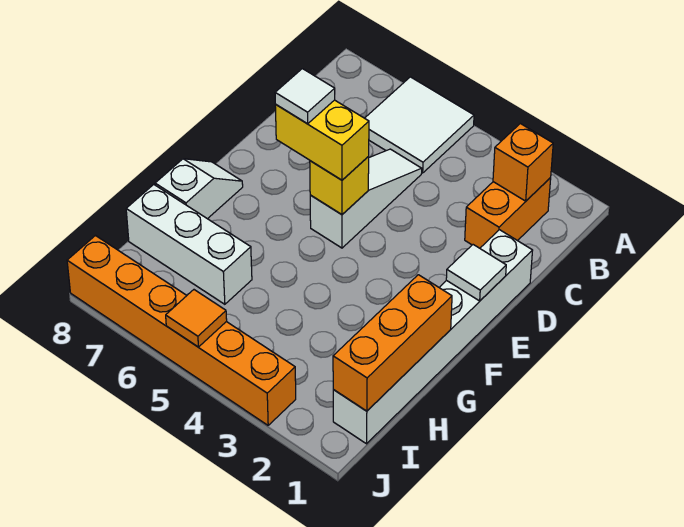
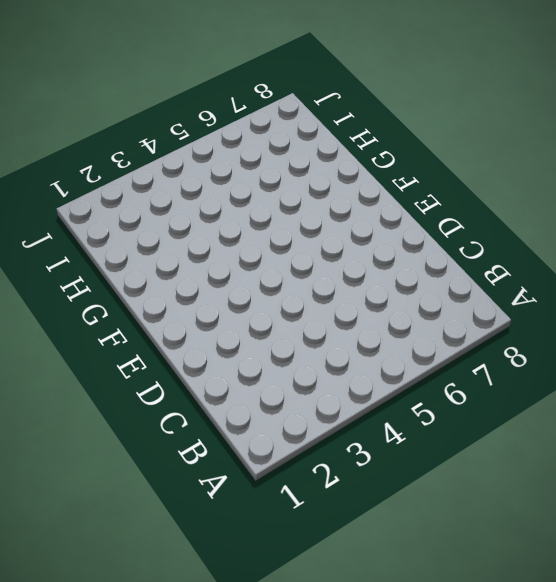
none -> white tile A5:B6 level 1
none -> orange brick B2:C2 level 1
none -> white slope C5:E5 level 1 top E

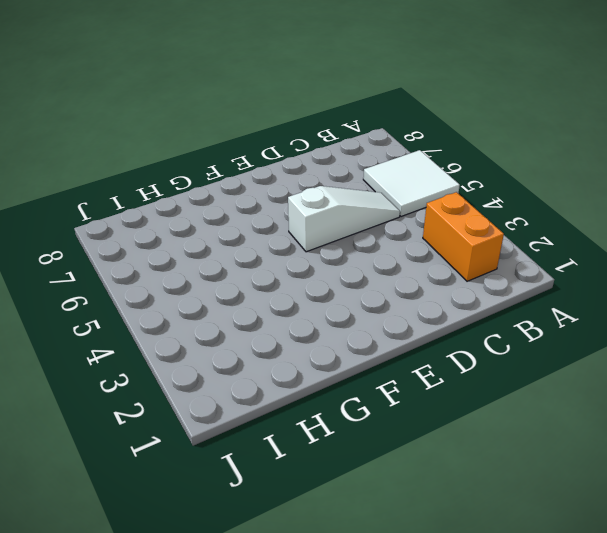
orange brick B2:B3 level 1 -> orange brick B2:C2 level 1
none -> white brick D1:I1 level 1
none -> white slope F8:G8 level 1 top G
none -> white brick H6:H8 level 1

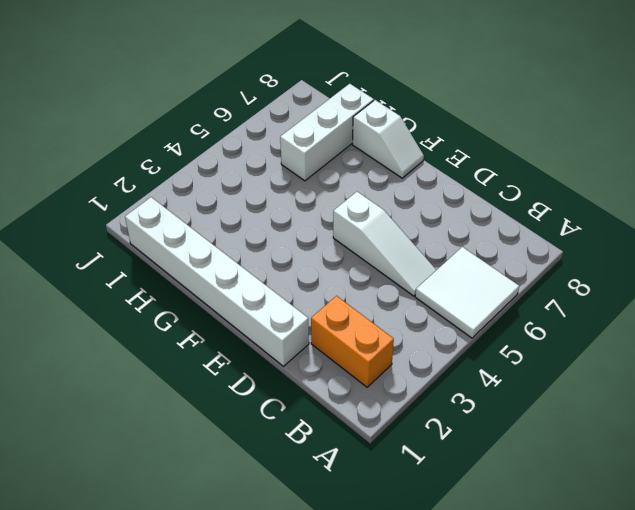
none -> orange brick J3:J8 level 1
none -> orange brick B2 level 2
none -> white tile E1 level 2

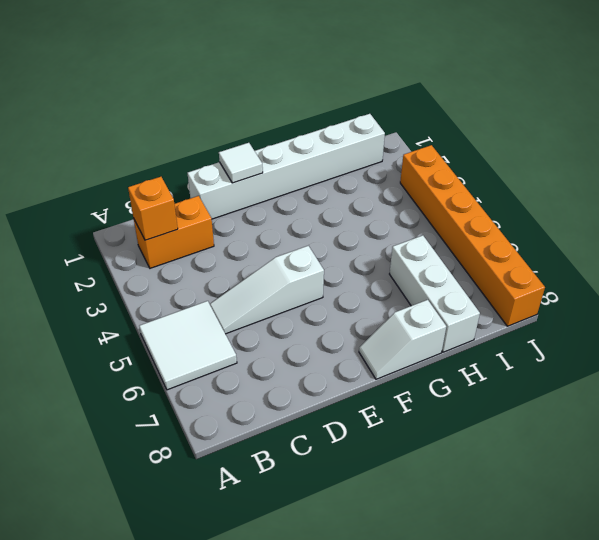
none -> yellow brick E5 level 2
none -> orange brick G1:I1 level 2
none -> orange tile J5 level 2

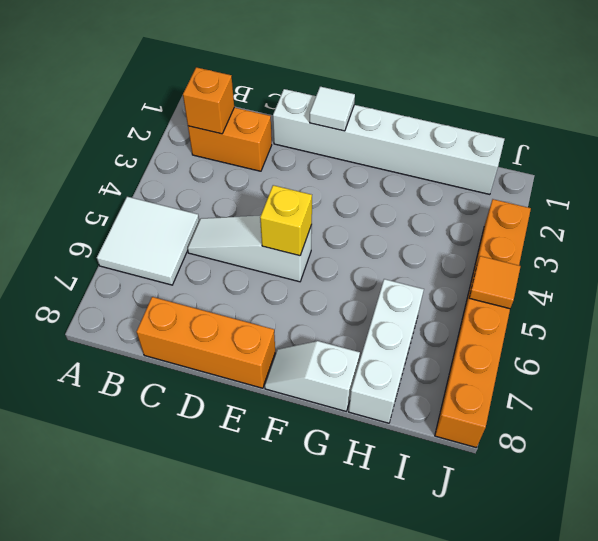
orange brick C8:E8 level 1 -> orange brick G1:I1 level 2
none -> yellow brick E5:E6 level 3
none -> white tile E6 level 4

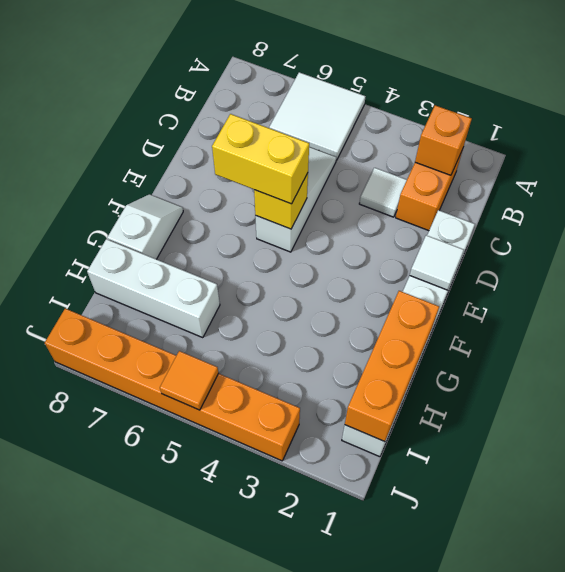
white tile C3 level 1 -> white tile E6 level 4

